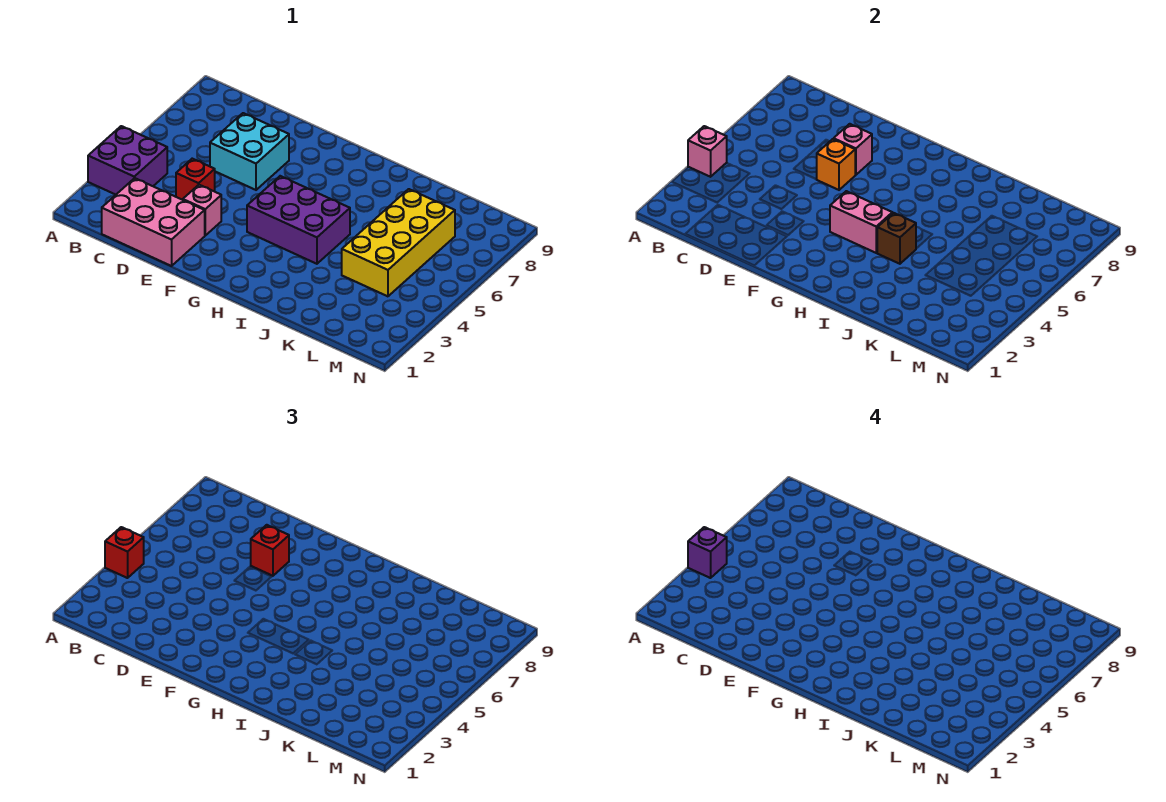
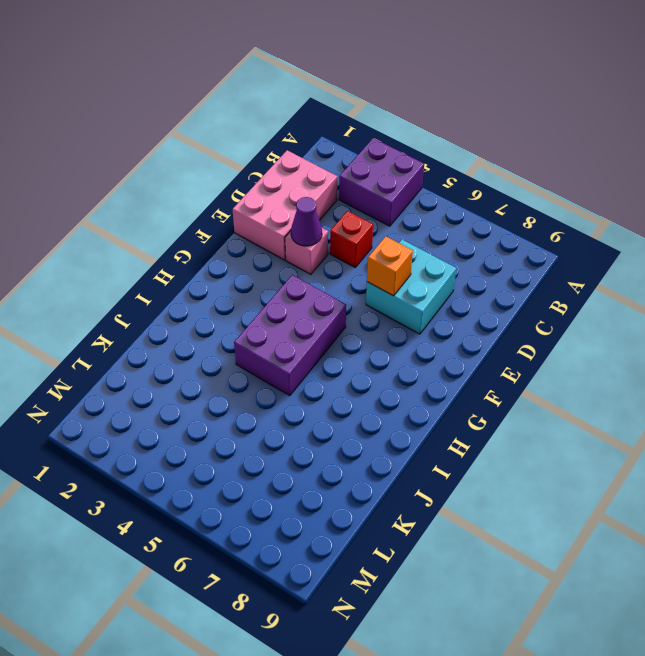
purple cone E3 level 2 -> none
none -> yellow brick K4:L7 level 1
none -> pink brick A4 level 2
none -> pink brick E7 level 2

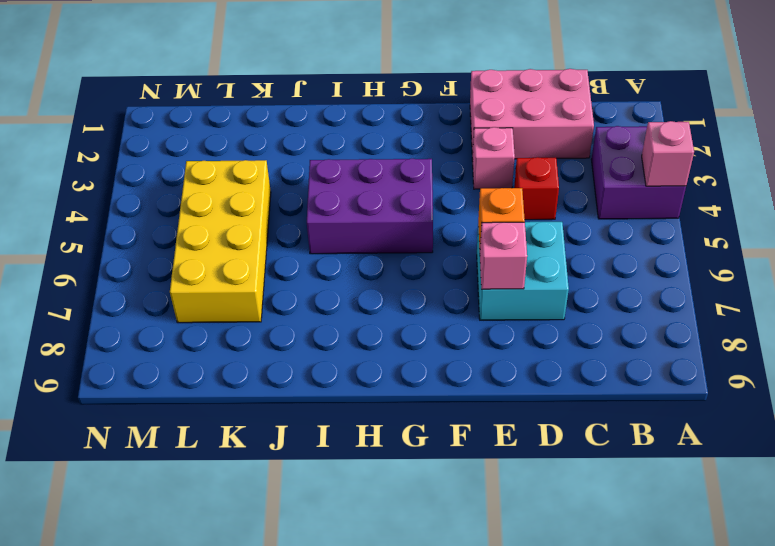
none -> pink brick G4:H4 level 2
none -> brown brick I4 level 2
none -> red brick A4 level 3

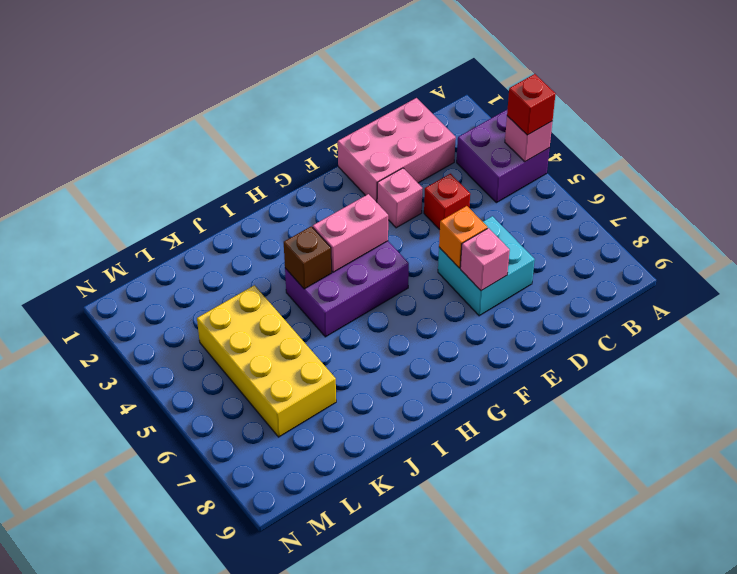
none -> red brick E7 level 3
none -> purple brick A4 level 4

